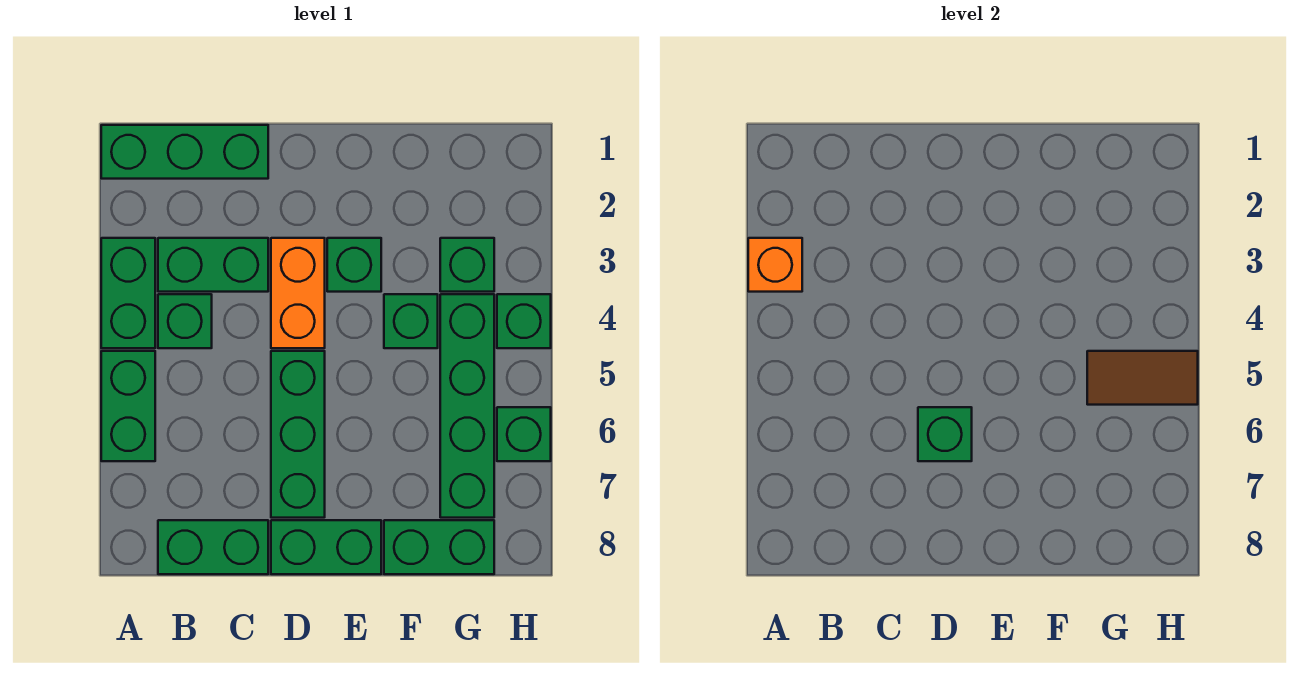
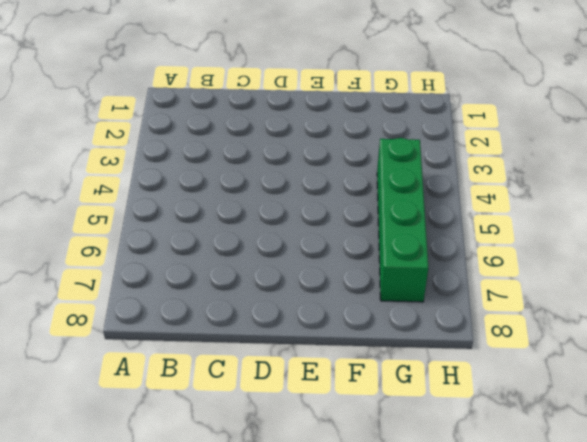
none -> green brick A1:C1 level 1
none -> green brick A3:A4 level 1
none -> green brick A5:A6 level 1

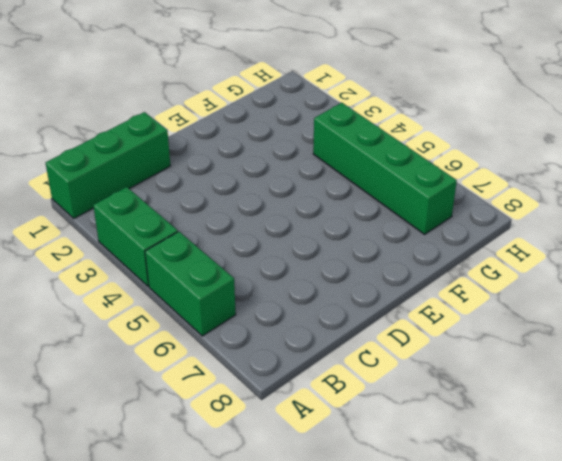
none -> green brick B3:C3 level 1
none -> green brick B4 level 1
none -> green brick B8:C8 level 1

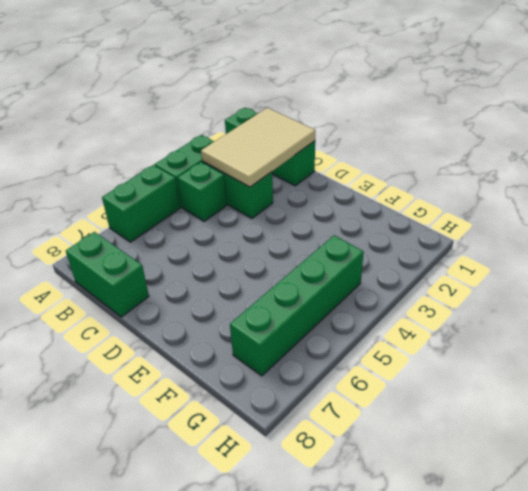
tan tile B1:C3 level 2 -> none
none -> orange brick D3:D4 level 1
none -> green brick D5:D7 level 1
none -> green brick D8:E8 level 1

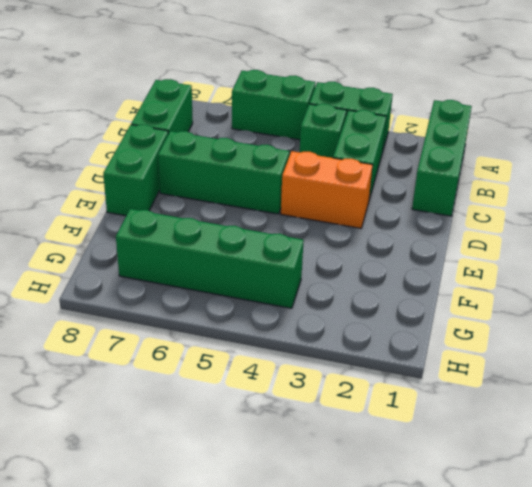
none -> green brick E3 level 1
none -> green brick F4 level 1
none -> green brick F8:G8 level 1

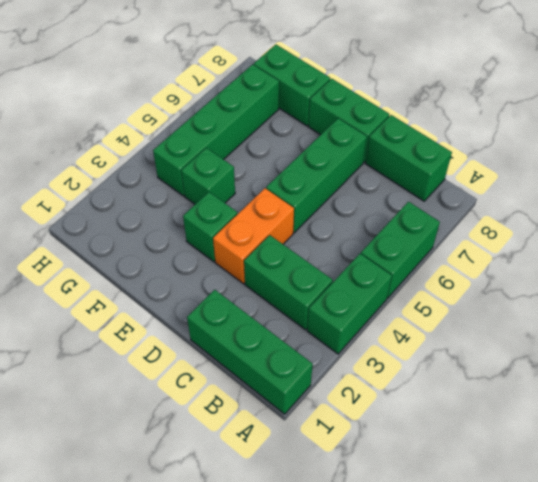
none -> green brick B4 level 1
none -> green brick G3 level 1
none -> green brick H4 level 1

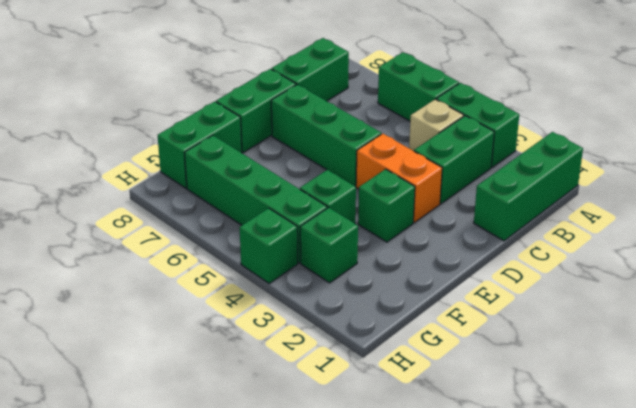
tan brick B4 level 1 -> green brick B4 level 1
none -> green brick H6 level 1
none -> orange brick A3 level 2
none -> green brick D6 level 2

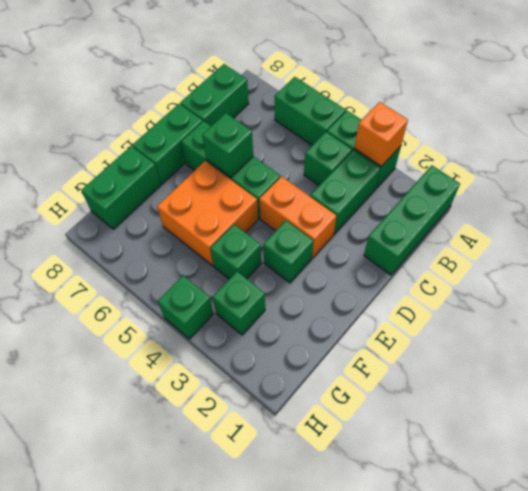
orange brick E5:F6 level 1 -> none
none -> green brick G4:G7 level 1
none -> green brick H6 level 1
none -> brown tile G5:H5 level 2

